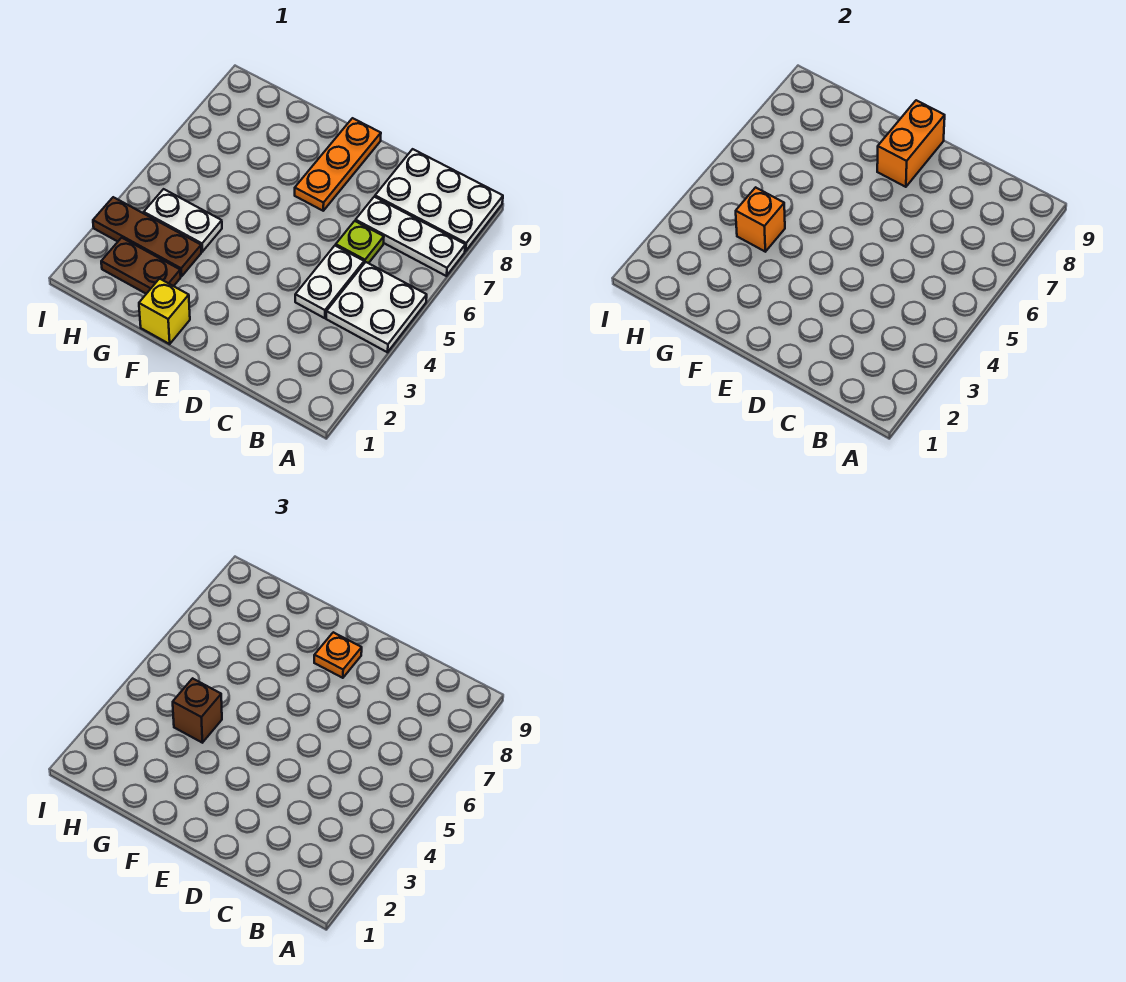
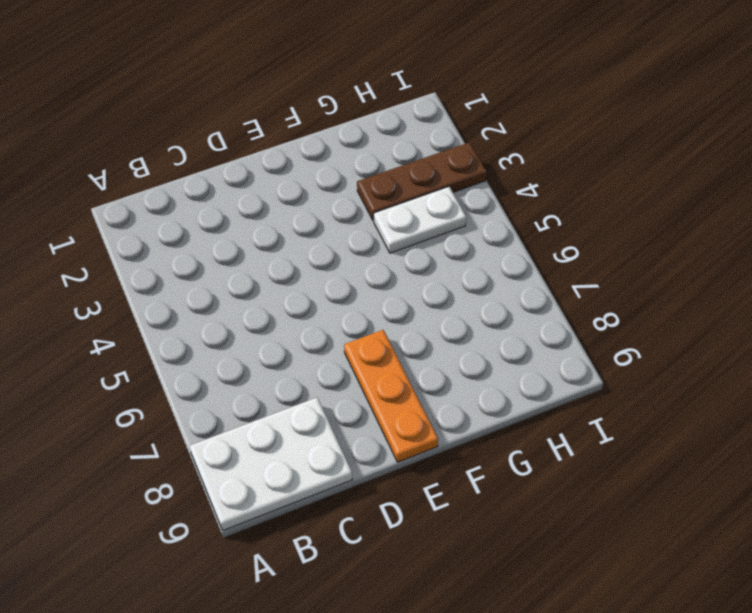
none -> white plate A4:B5 level 1
none -> white plate A7:C7 level 1
none -> white plate C4:C5 level 1

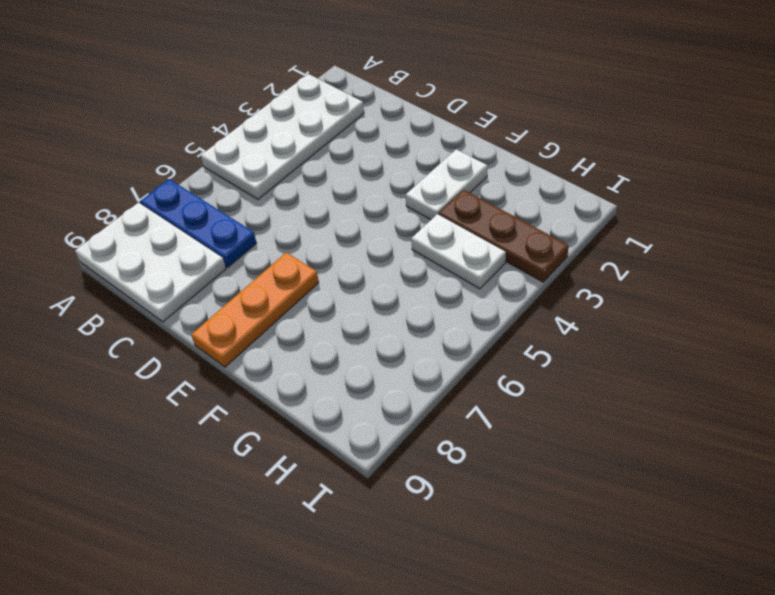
white plate A2:B5 level 1 -> white plate A4:B5 level 1
blue plate A7:C7 level 1 -> white plate A7:C7 level 1
white plate F2:F3 level 1 -> white plate C4:C5 level 1
none -> lime plate C6 level 1
none -> yellow brick F1 level 1
none -> brown plate G2:H2 level 1

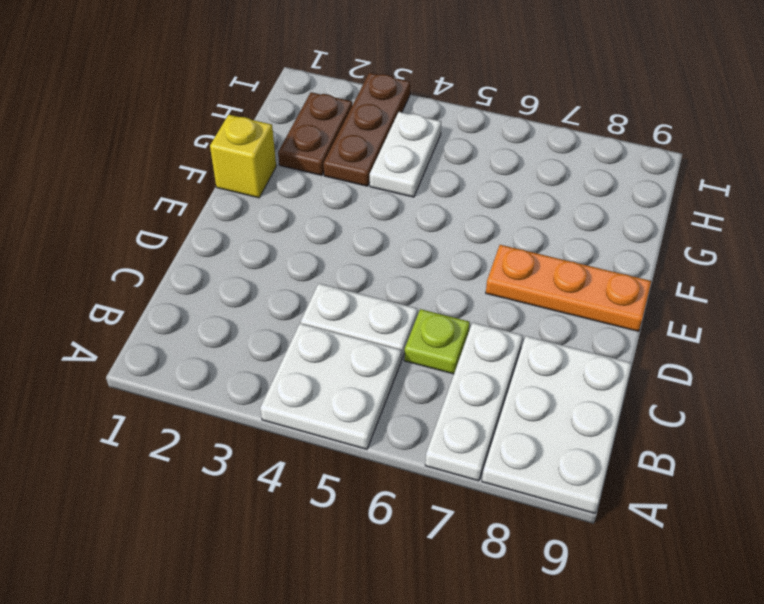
none -> orange brick E8:E9 level 2
none -> orange brick G4 level 2
none -> orange plate E8 level 3

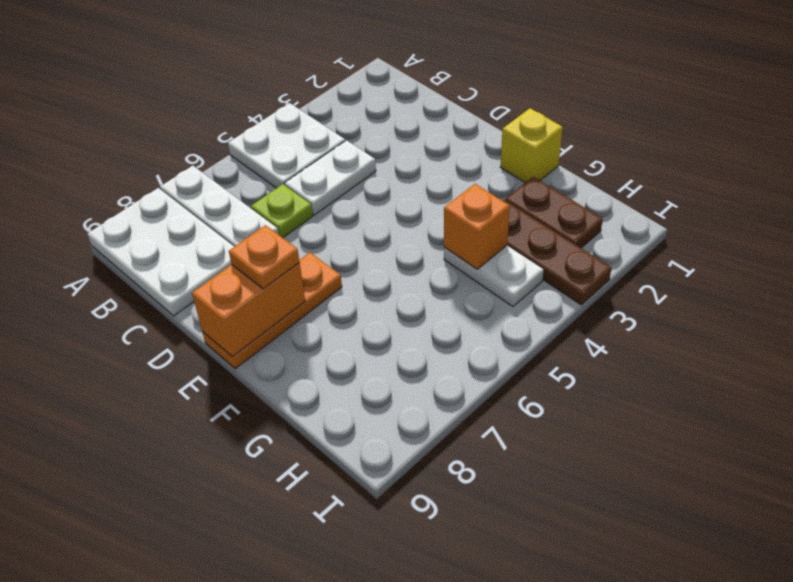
none -> brown brick G4 level 3

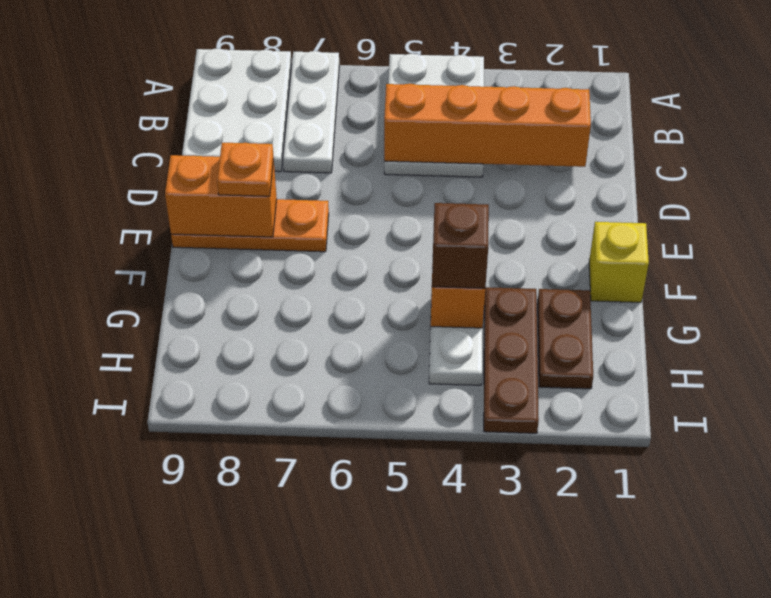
orange brick C2:C5 level 2 -> none
none -> lime plate C6 level 1

